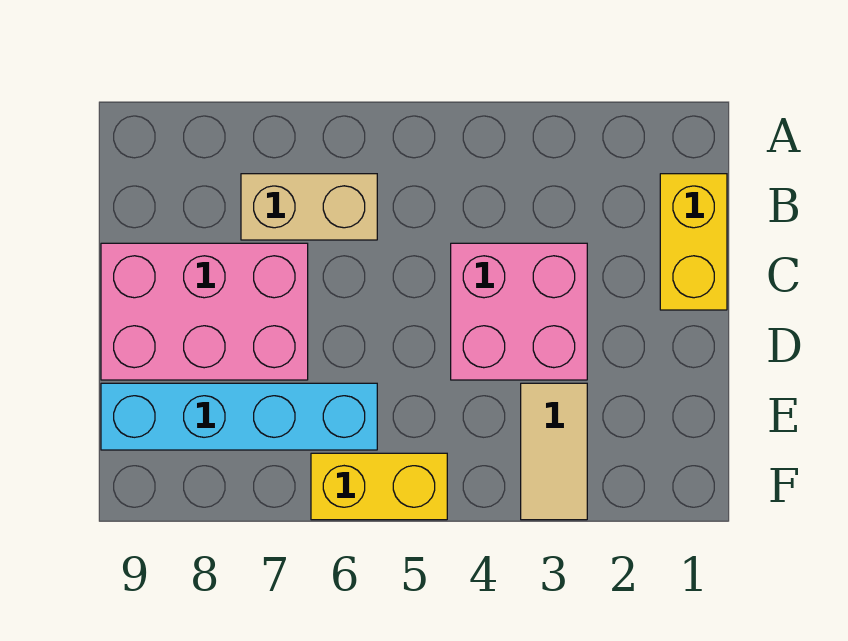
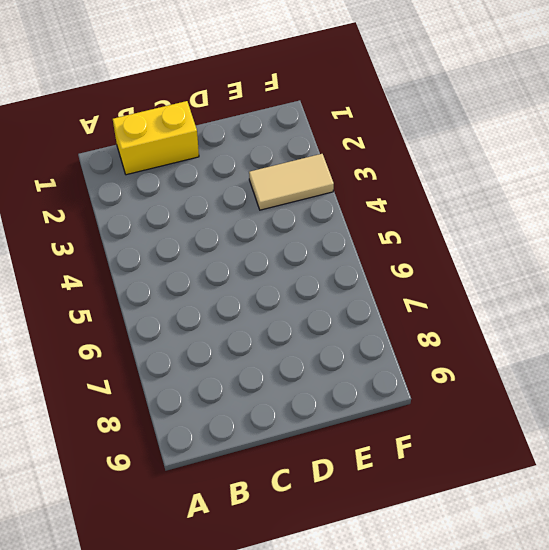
none -> tan brick B6:B7 level 1
none -> pink brick C3:D4 level 1

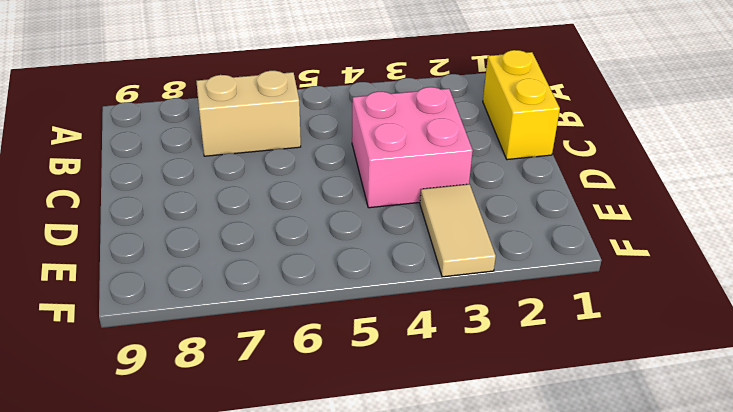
none -> pink brick C7:D9 level 1
none -> cyan brick E6:E9 level 1

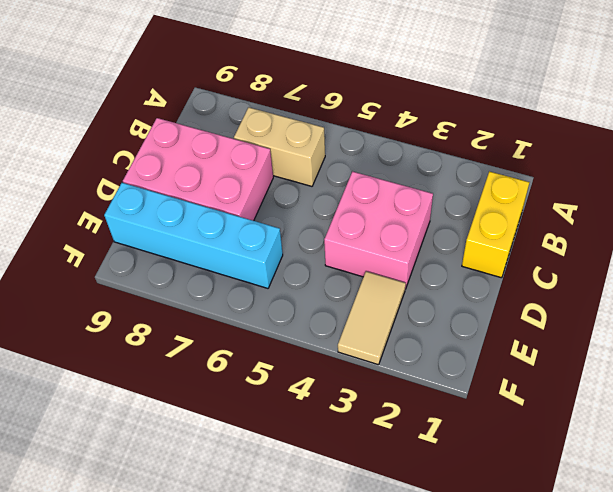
none -> yellow brick F5:F6 level 1

